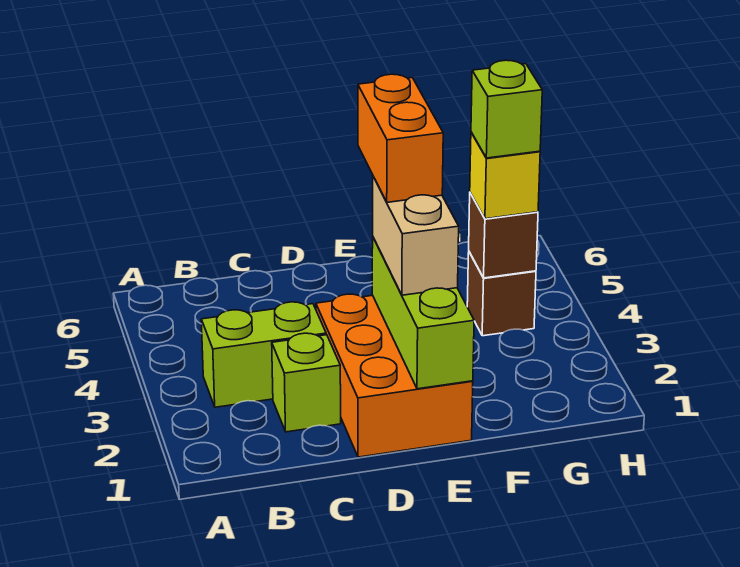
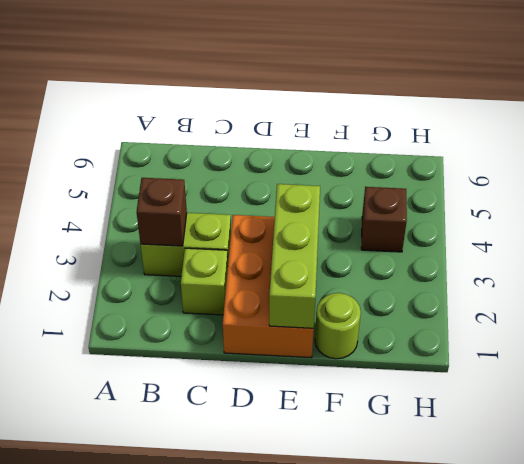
brown brick B3 level 2 -> brown brick G4 level 2
lime round brick F1 level 1 -> none
none -> tan brick E2:E3 level 3
none -> yellow brick G4 level 3

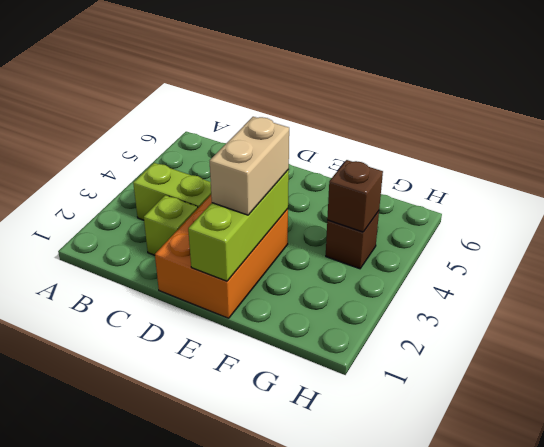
none -> yellow brick G4 level 3
none -> orange brick E3:E4 level 4

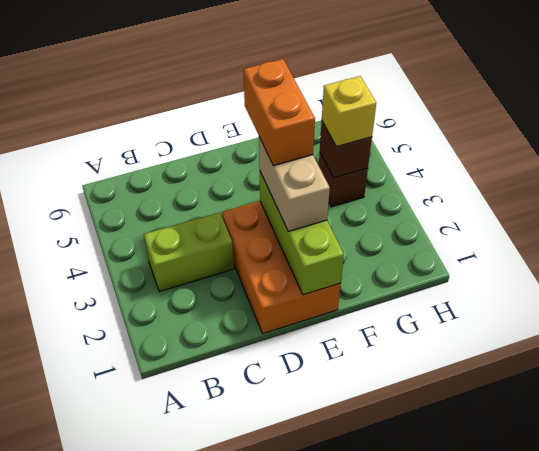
none -> lime brick C2 level 1
none -> lime brick G4 level 4

